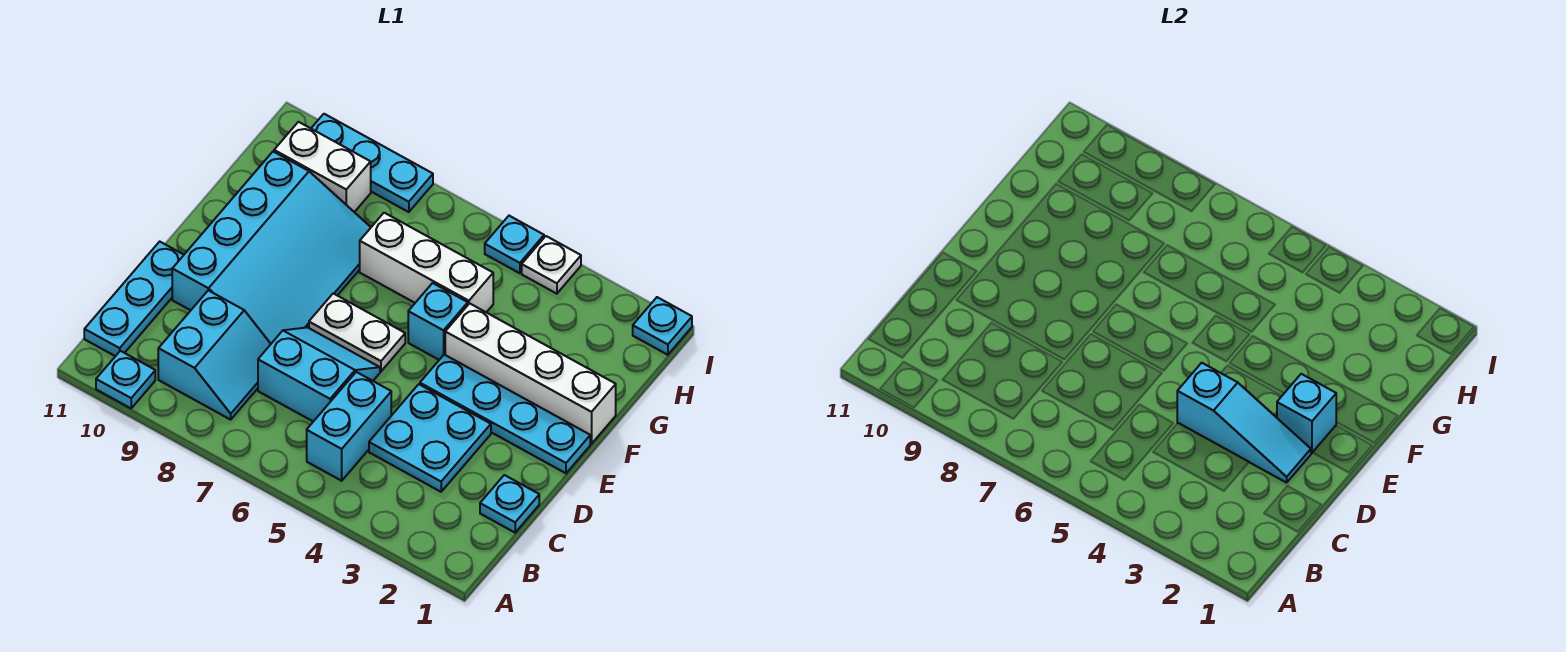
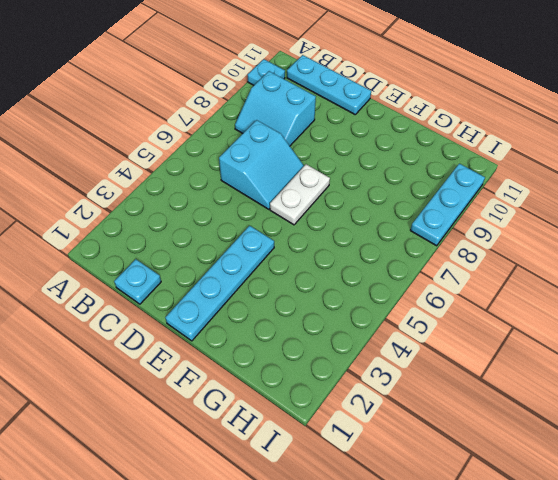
none -> cyan brick B5:C5 level 1
none -> cyan plate C3:D4 level 1
none -> cyan slope D8:G10 level 1 top 10

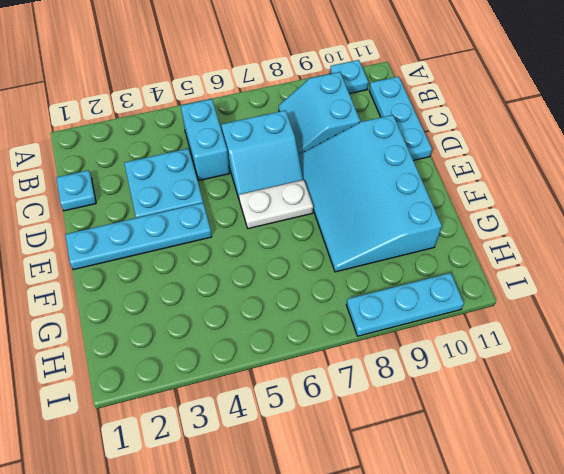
none -> white brick F1:F4 level 1
none -> cyan brick F5 level 1
none -> white brick G5:G7 level 1

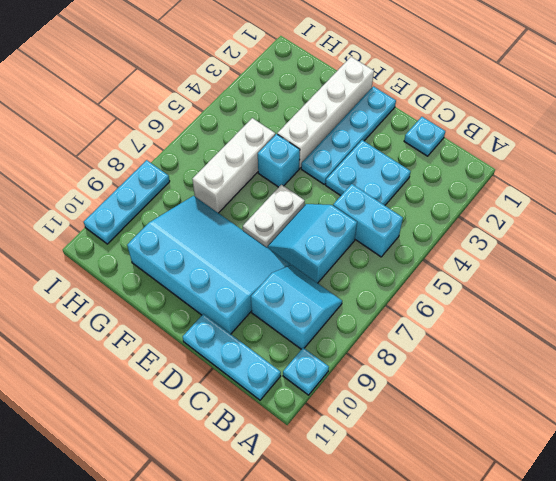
none -> white brick H9:H10 level 1
none -> cyan plate I1 level 1
none -> white plate I4 level 1

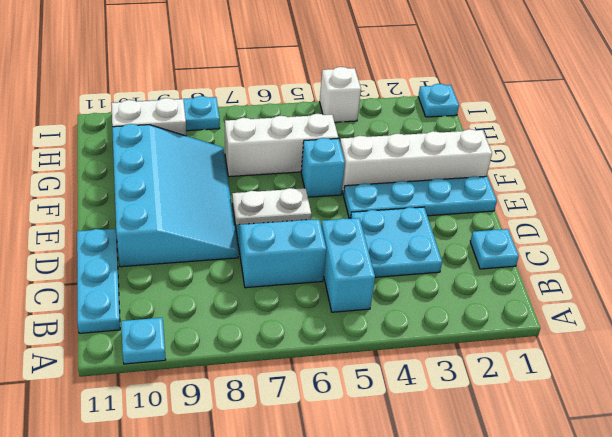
white brick I4 level 1 -> white plate I4 level 1
none -> cyan slope B8:C9 level 1 top 9
none -> cyan plate I5 level 1
none -> cyan slope D2:D4 level 2 top 4

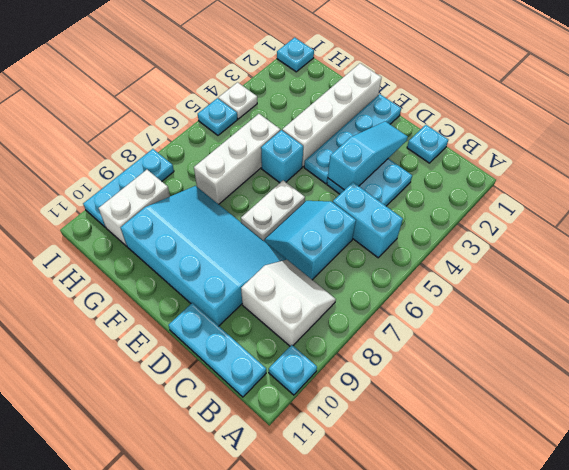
white slope B8:C9 level 1 top 9 -> cyan slope B8:C9 level 1 top 9
none -> cyan brick E2 level 2

